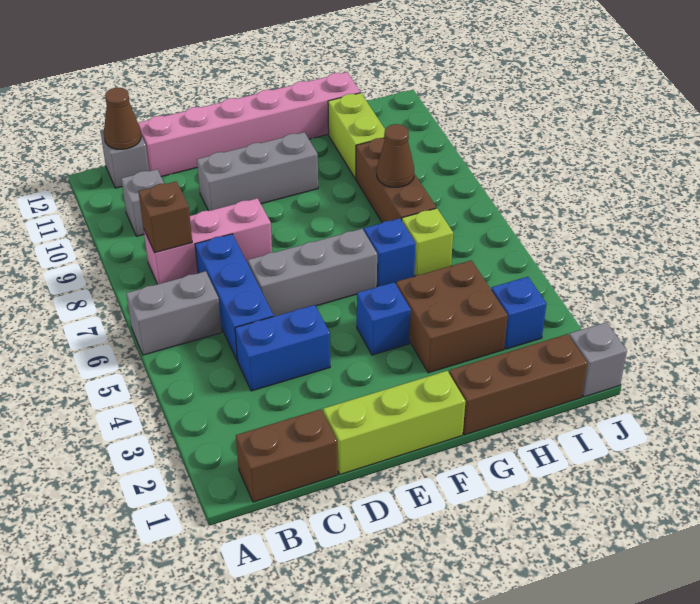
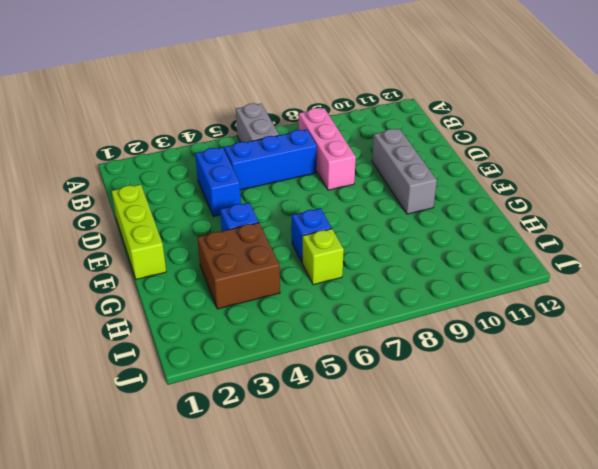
none -> brown brick B1:C1 level 1
none -> grey brick B10 level 1
none -> grey brick B12 level 1

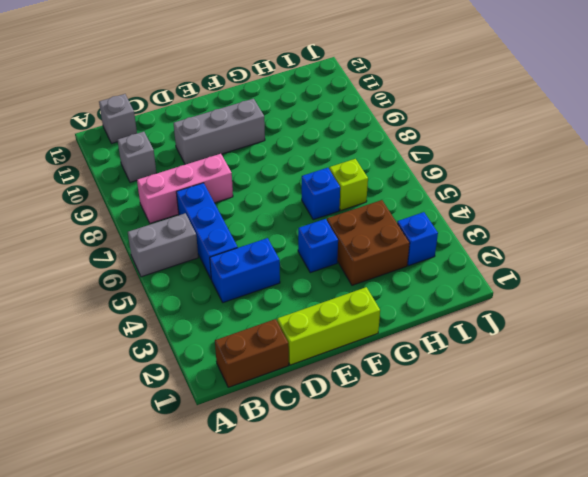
none -> pink brick C12:H12 level 1
none -> grey brick D6:F6 level 1
none -> brown brick G1:I1 level 1

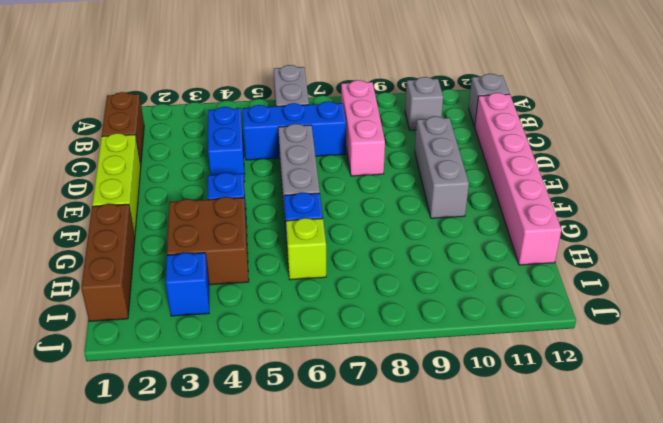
none -> brown brick H7:H9 level 1
none -> lime brick H10:H11 level 1
none -> grey brick J1 level 1

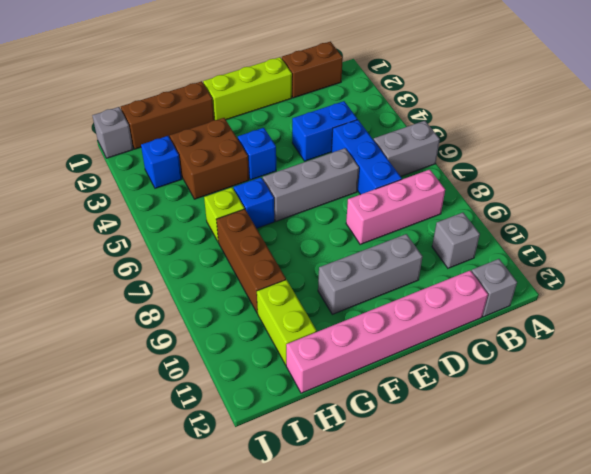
none -> brown brick B8 level 2
none -> brown cone B12 level 2
none -> brown cone H8 level 2

